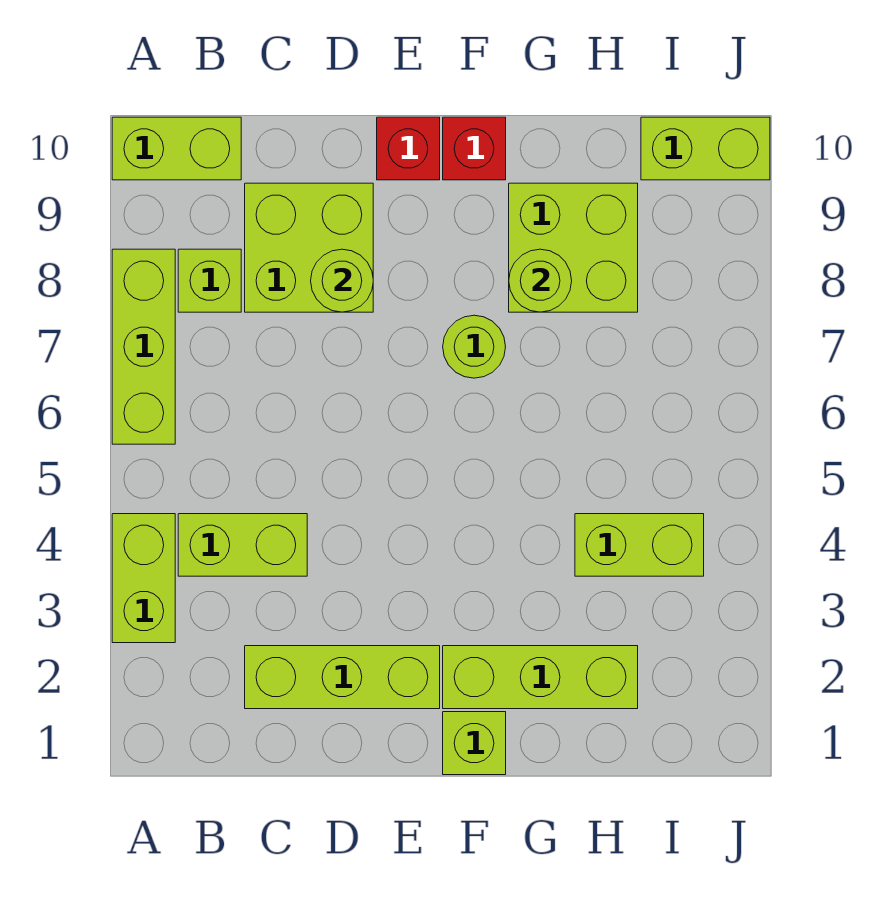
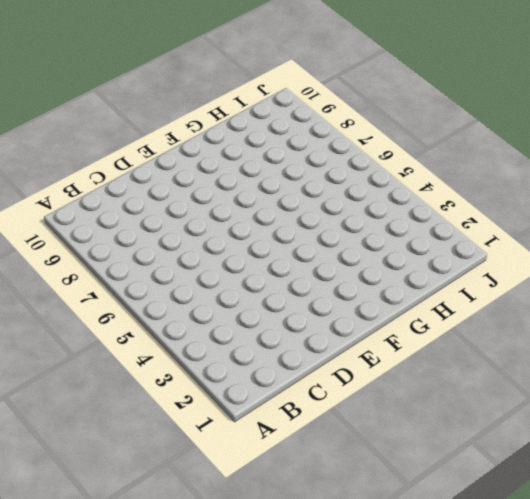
none -> lime brick A3:A4 level 1
none -> lime brick A6:A8 level 1
none -> lime brick A10:B10 level 1

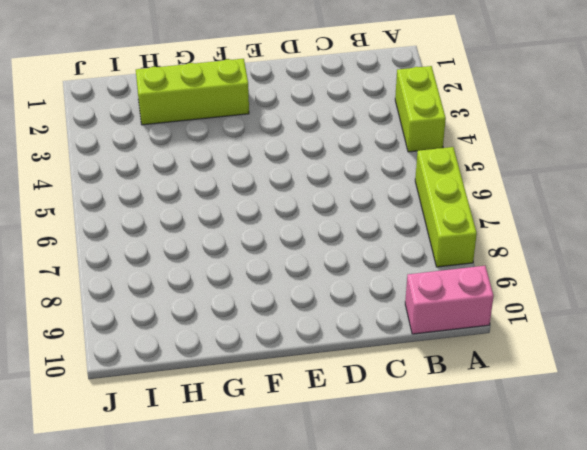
pink brick A10:B10 level 1 -> lime brick A10:B10 level 1
none -> lime brick B4:C4 level 1
none -> lime brick B8 level 1
none -> lime brick C2:E2 level 1

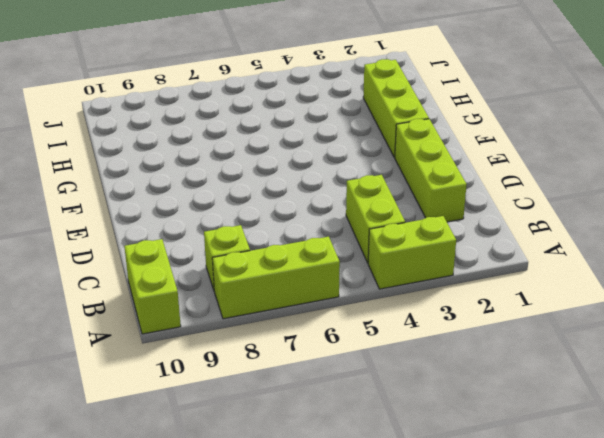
none -> lime brick C8:D9 level 1
none -> red brick E10 level 1
none -> lime brick F1 level 1

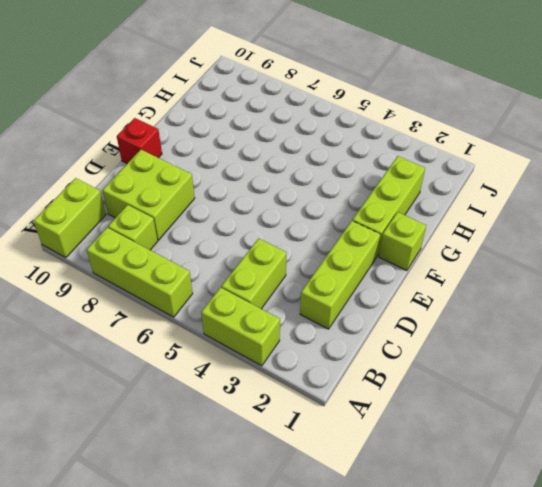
none -> lime round brick F7 level 1
none -> red brick F10 level 1
none -> lime brick G8:H9 level 1

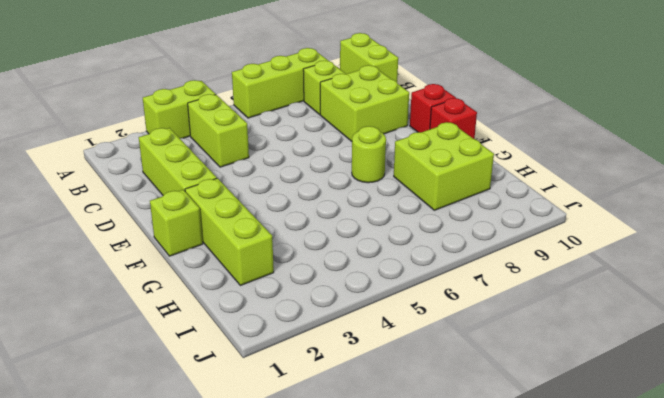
none -> lime brick H4:I4 level 1
none -> lime brick I10:J10 level 1
none -> lime round brick D8 level 2

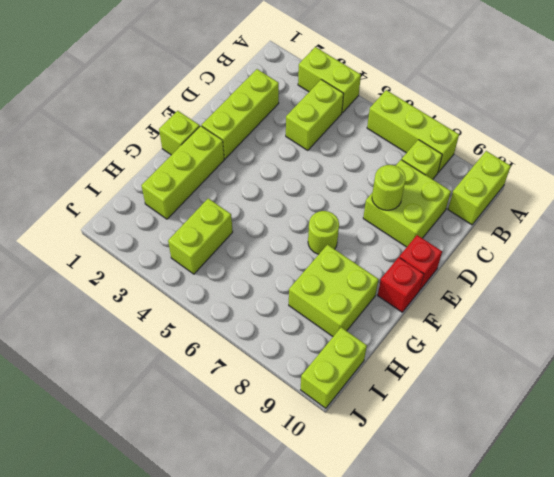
none -> lime round brick G8 level 2

